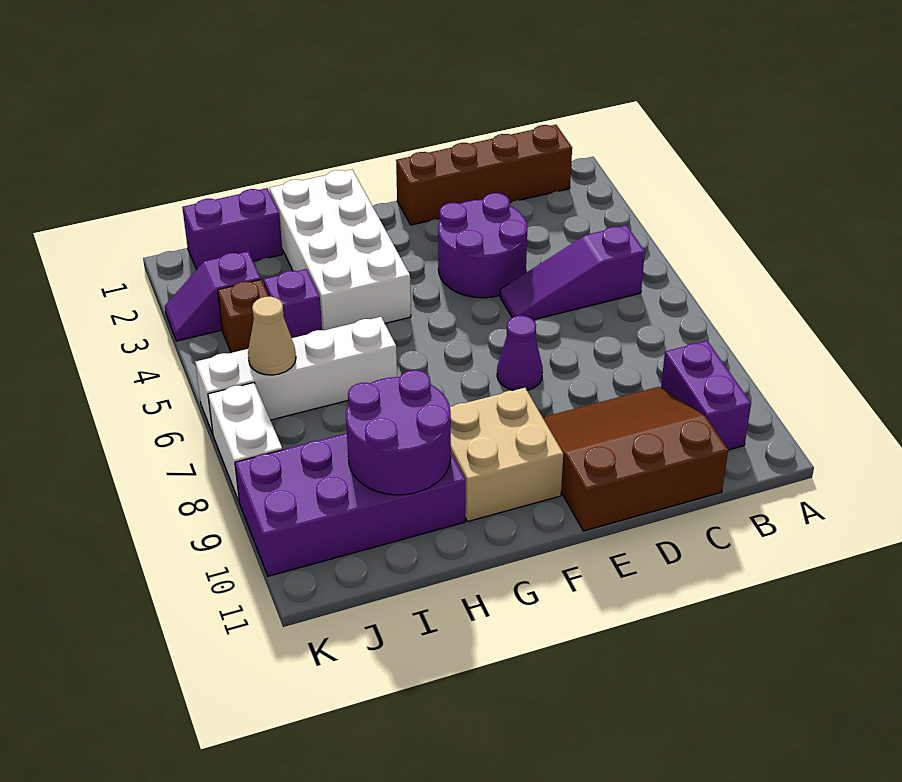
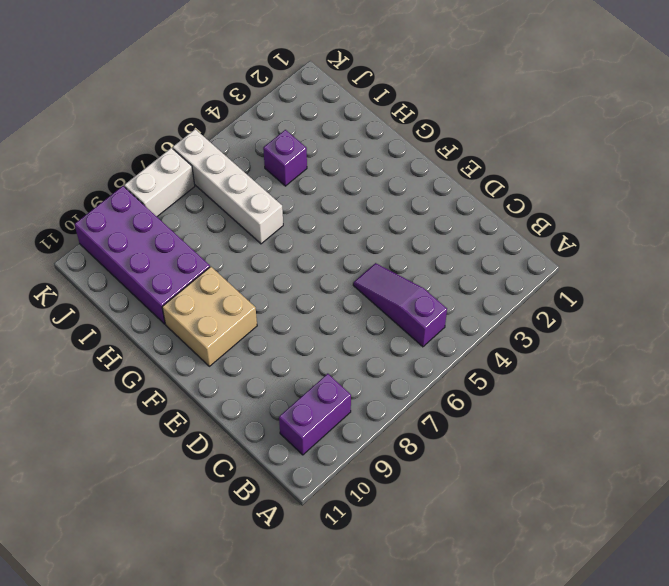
none -> brown brick B1:E1 level 1
none -> brown slope C9:E11 level 1 top 11
none -> purple round brick D3:E4 level 1

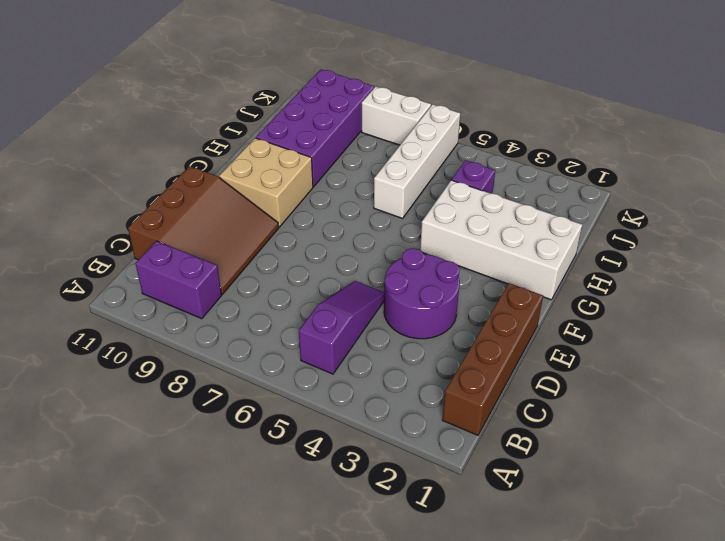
none -> purple cone E7 level 1
none -> purple brick I1:J1 level 1
none -> purple slope J3:K3 level 1 top J

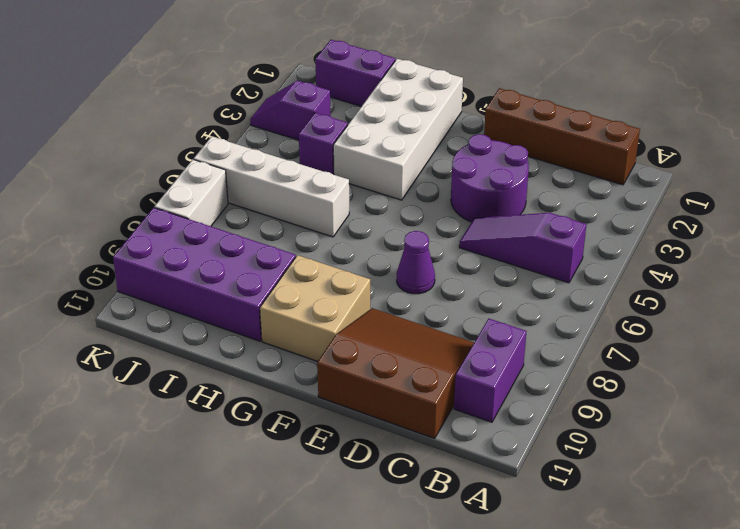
none -> brown brick J4 level 1
none -> purple round brick H9:I10 level 2
none -> tan cone J6 level 2

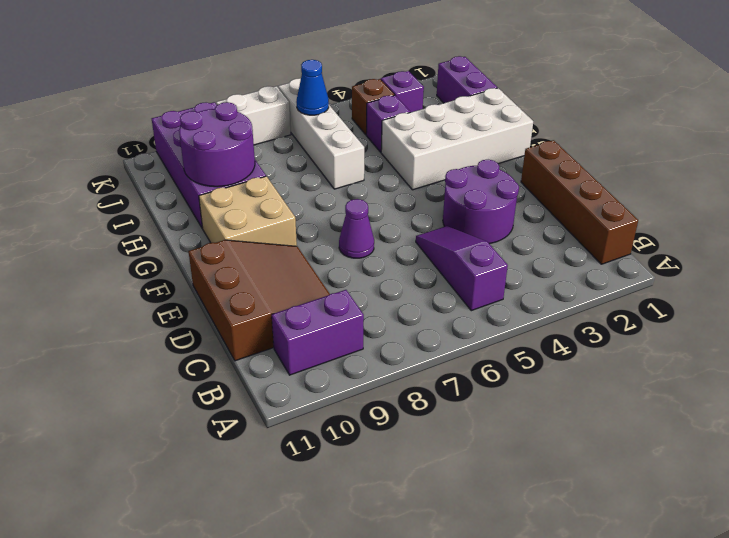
blue cone J6 level 2 -> tan cone J6 level 2

